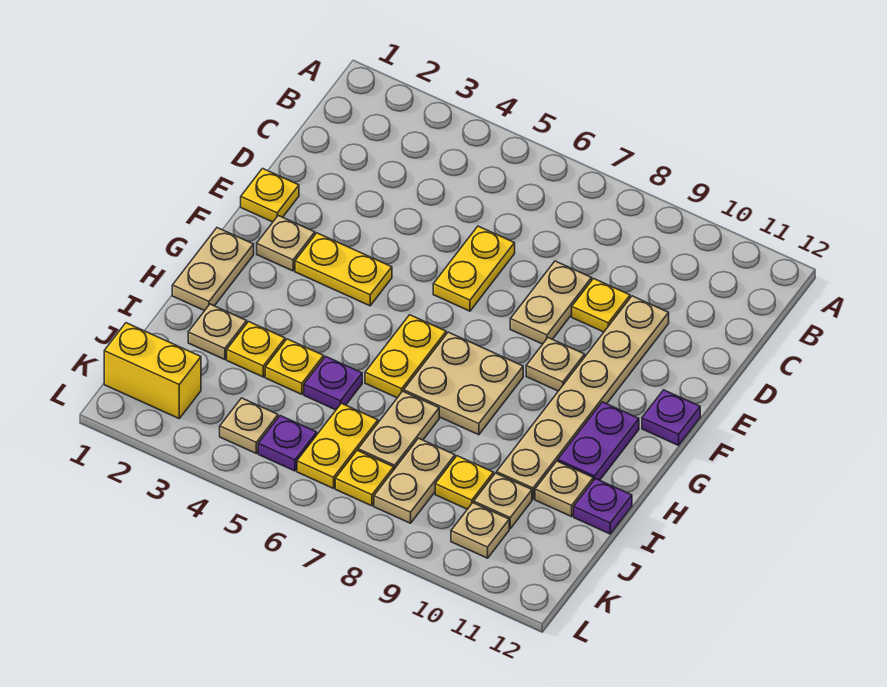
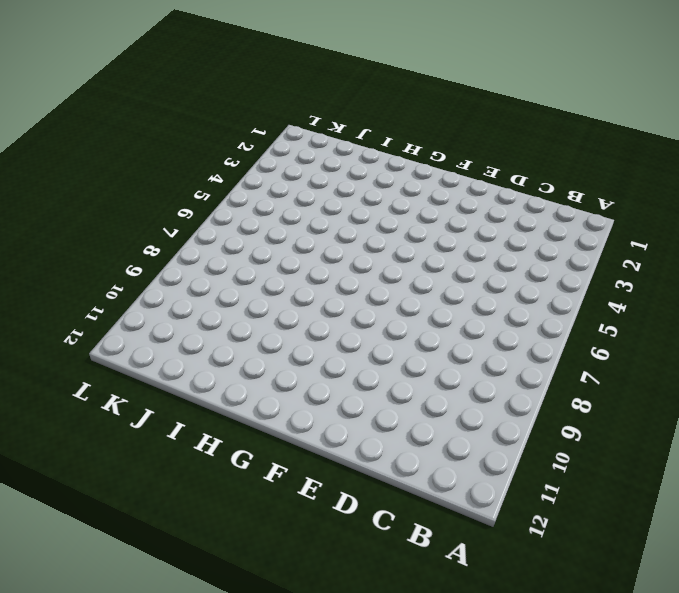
none -> yellow plate D6:E6 level 1
none -> tan plate D8:E8 level 1
none -> yellow plate D9 level 1

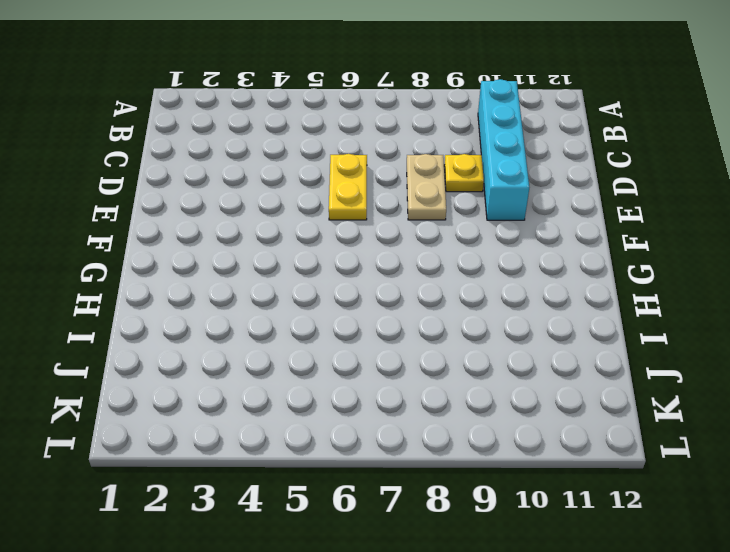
cyan brick B10:E10 level 1 -> tan plate D10:I10 level 1
none -> yellow plate E1 level 1
none -> tan plate F2 level 1
none -> yellow plate F3:F4 level 1

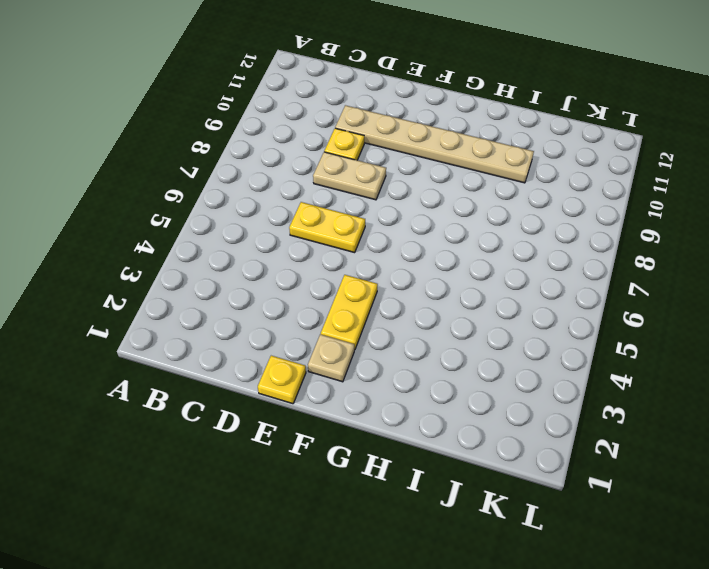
none -> tan plate F9 level 1
none -> purple plate F12 level 1
none -> tan plate G1:H1 level 1

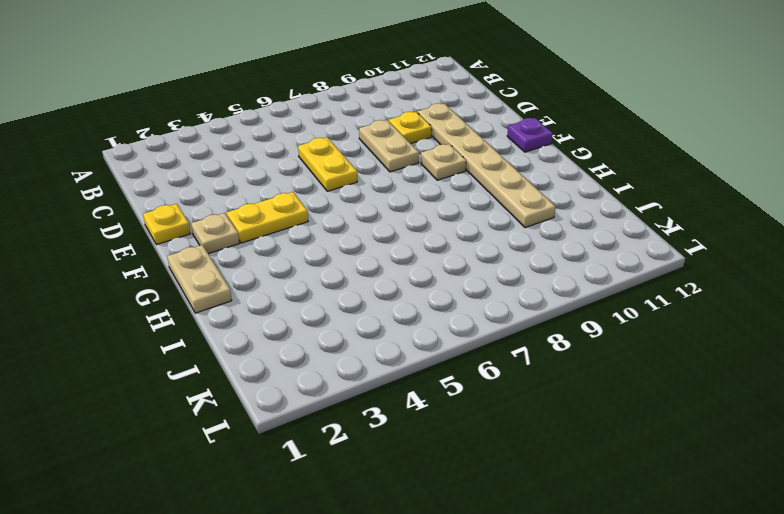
none -> yellow plate G6:H6 level 1
none -> tan plate G7:H8 level 1
none -> purple plate G11:H11 level 1

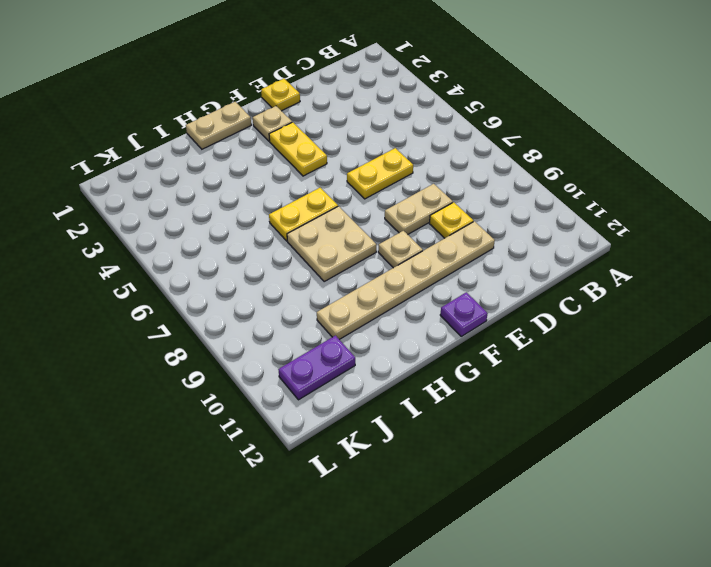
purple plate J11:K11 level 1 -> purple plate G11:H11 level 1
none -> tan plate I2 level 1
none -> yellow plate I3 level 1
none -> yellow plate I4 level 1

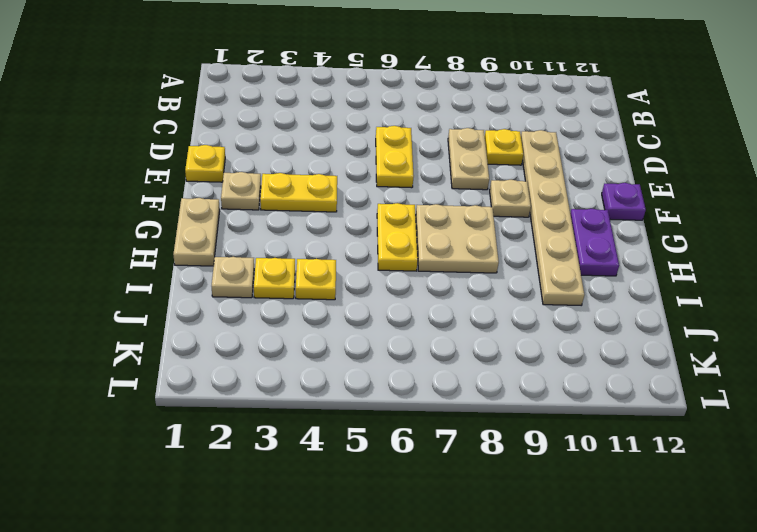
none -> purple plate I5 level 1
none -> tan plate I7:J7 level 1
none -> tan plate I11 level 1

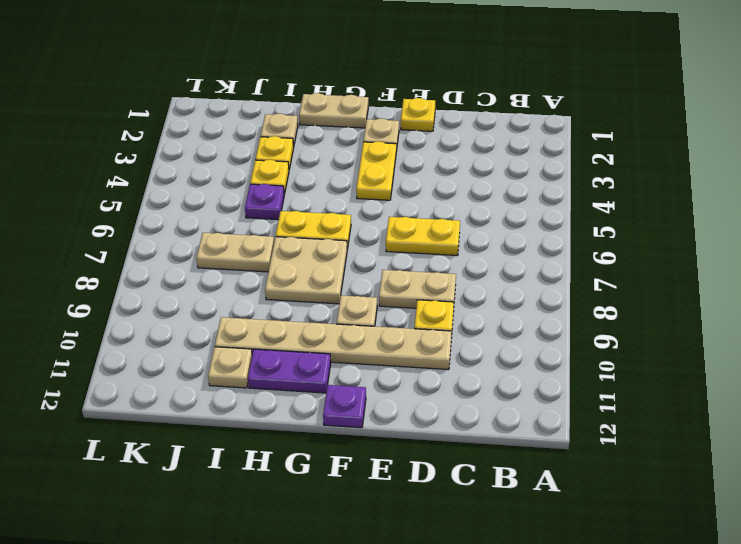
none -> purple plate I12 level 1
none -> yellow plate J6:K6 level 1
none -> tan plate J8:K8 level 1

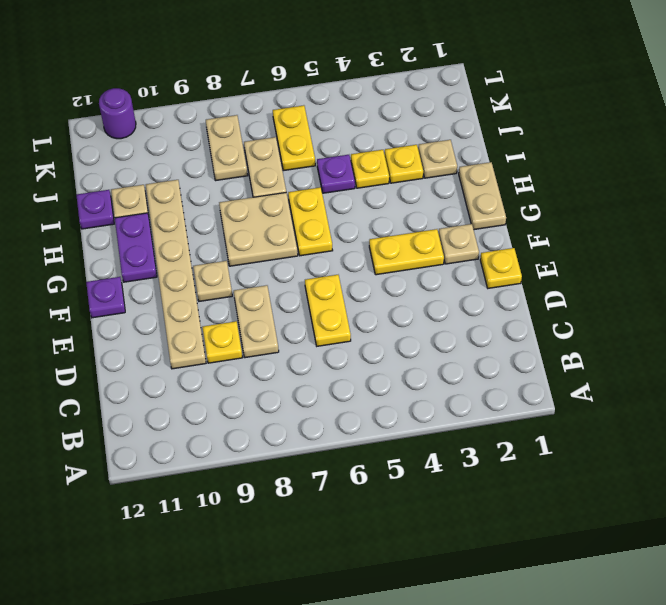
purple round brick L11 level 1 -> none
none -> yellow plate J9 level 1
none -> tan plate J10 level 1
none -> yellow brick K1:K2 level 1

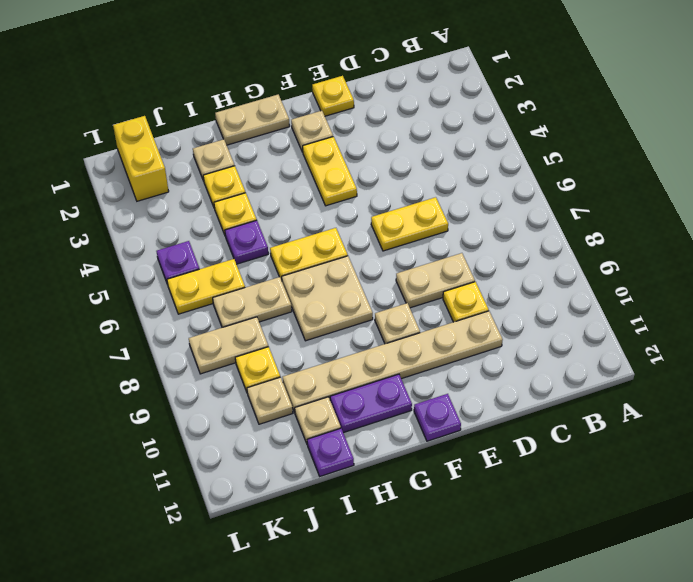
none -> tan plate K4 level 1
none -> yellow plate K7 level 1
none -> tan plate K10 level 1

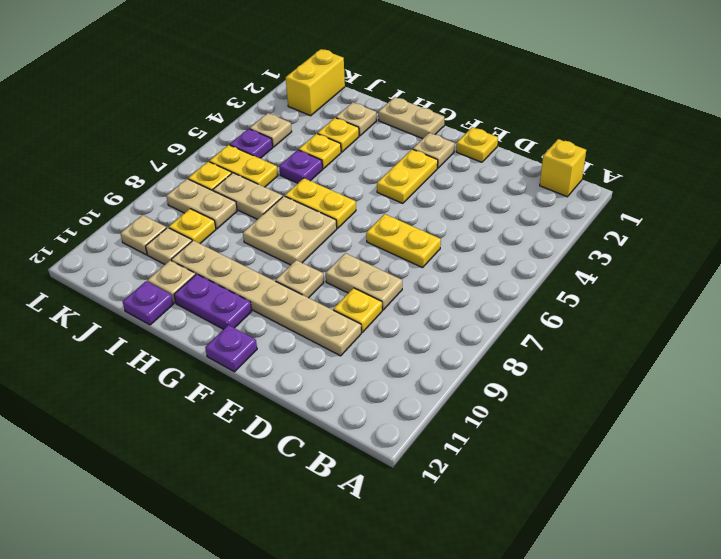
yellow brick B1 level 1 -> none

